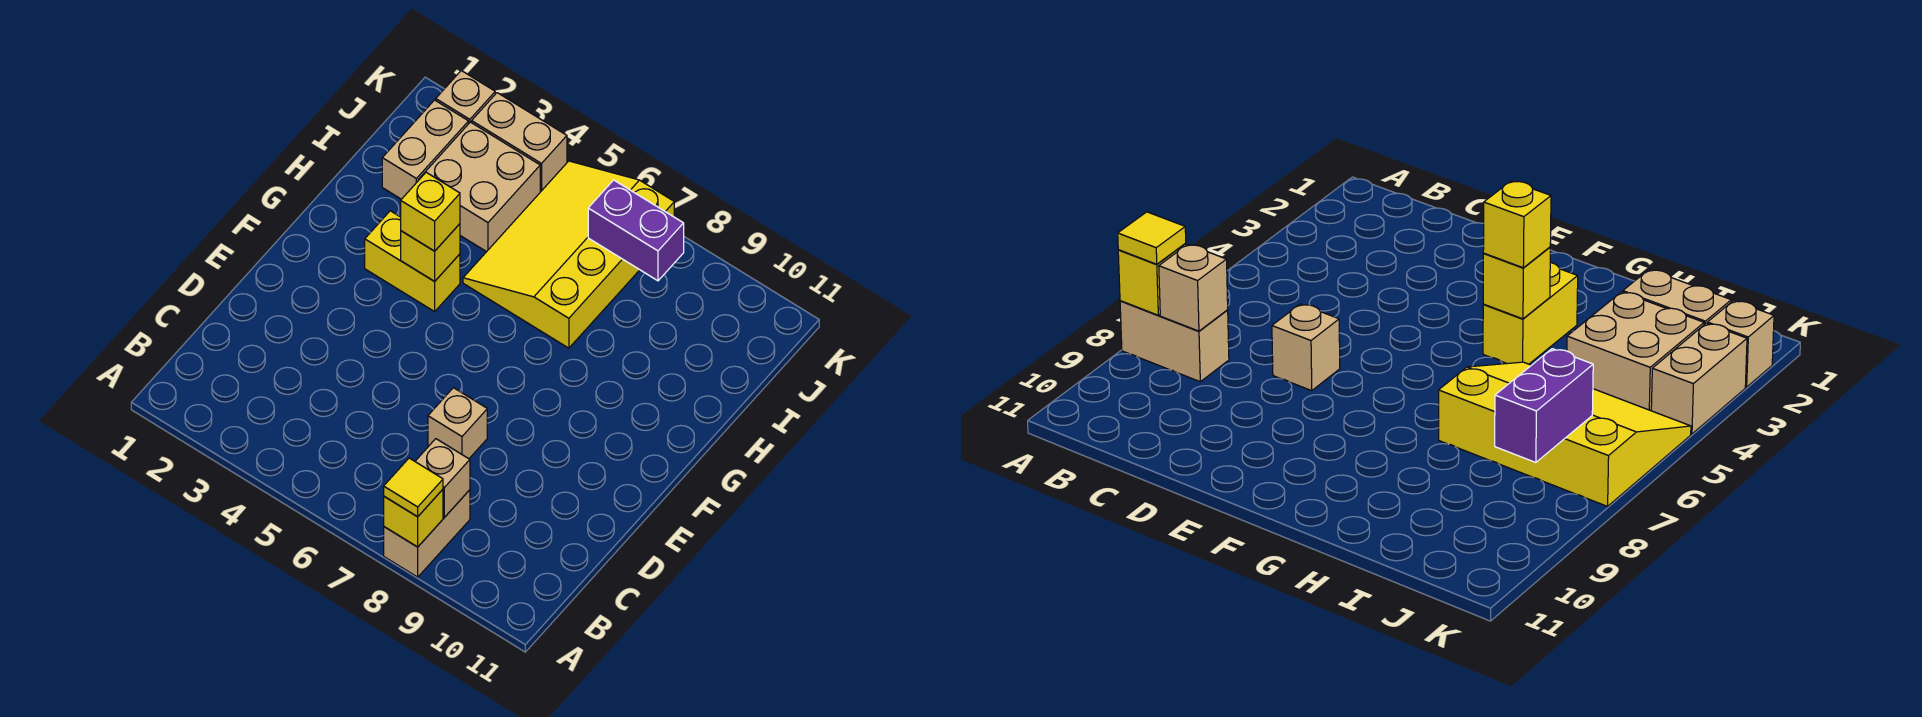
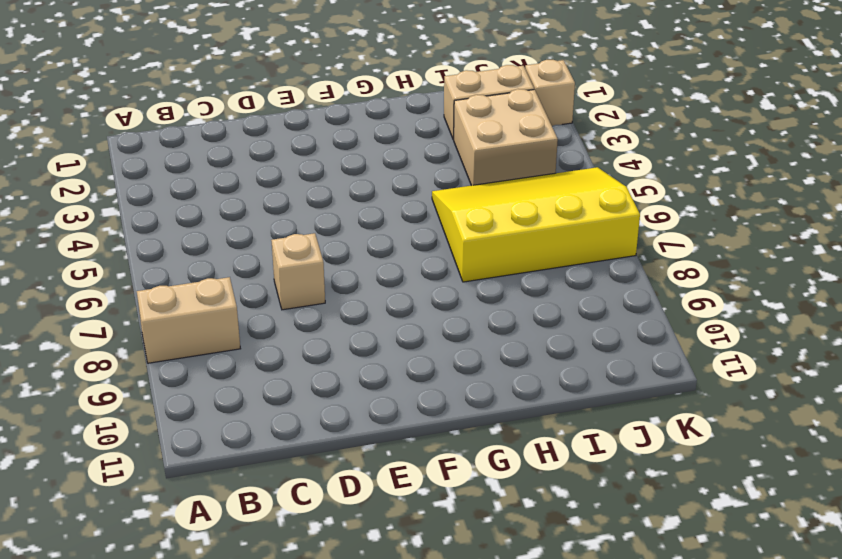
none -> yellow brick G3:G4 level 1
none -> tan brick K3:K4 level 1
none -> yellow brick A8 level 2

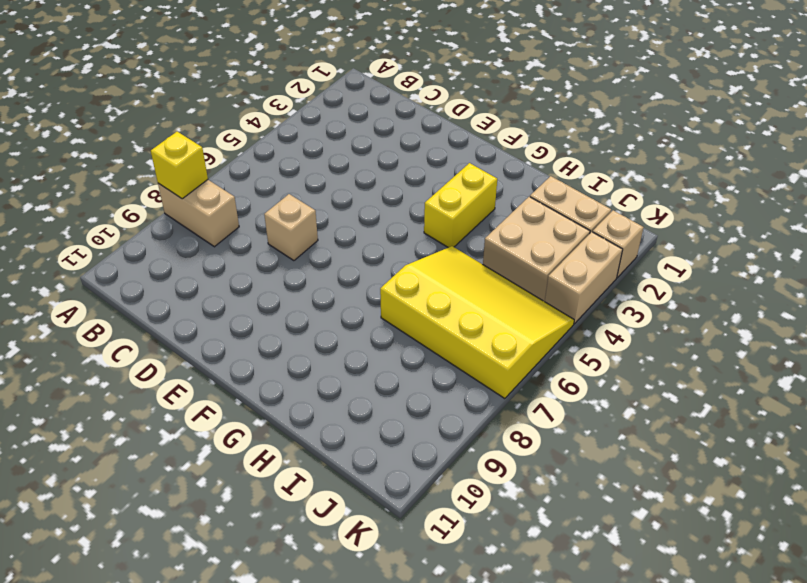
none -> tan brick B8 level 2
none -> yellow brick G4 level 2
none -> purple brick J7:J8 level 2

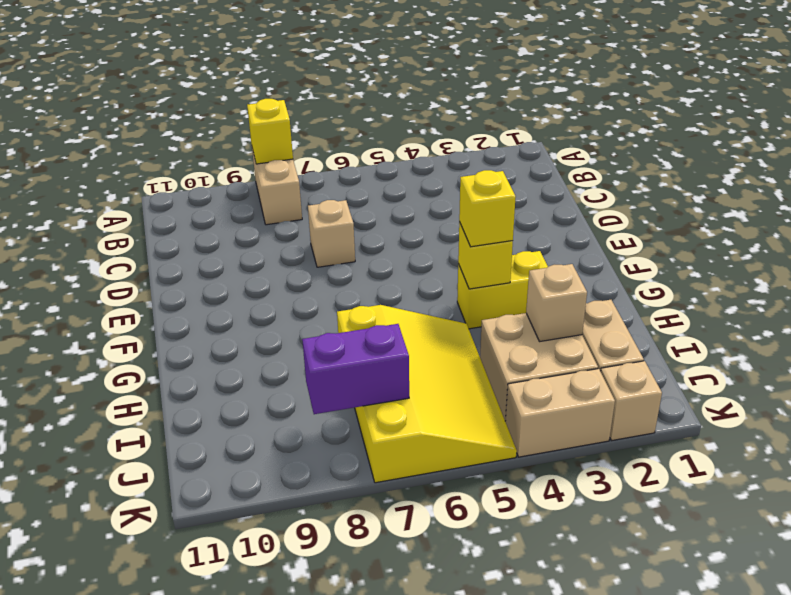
tan brick I3 level 2 -> tan brick B8 level 2
none -> yellow tile A8 level 3

